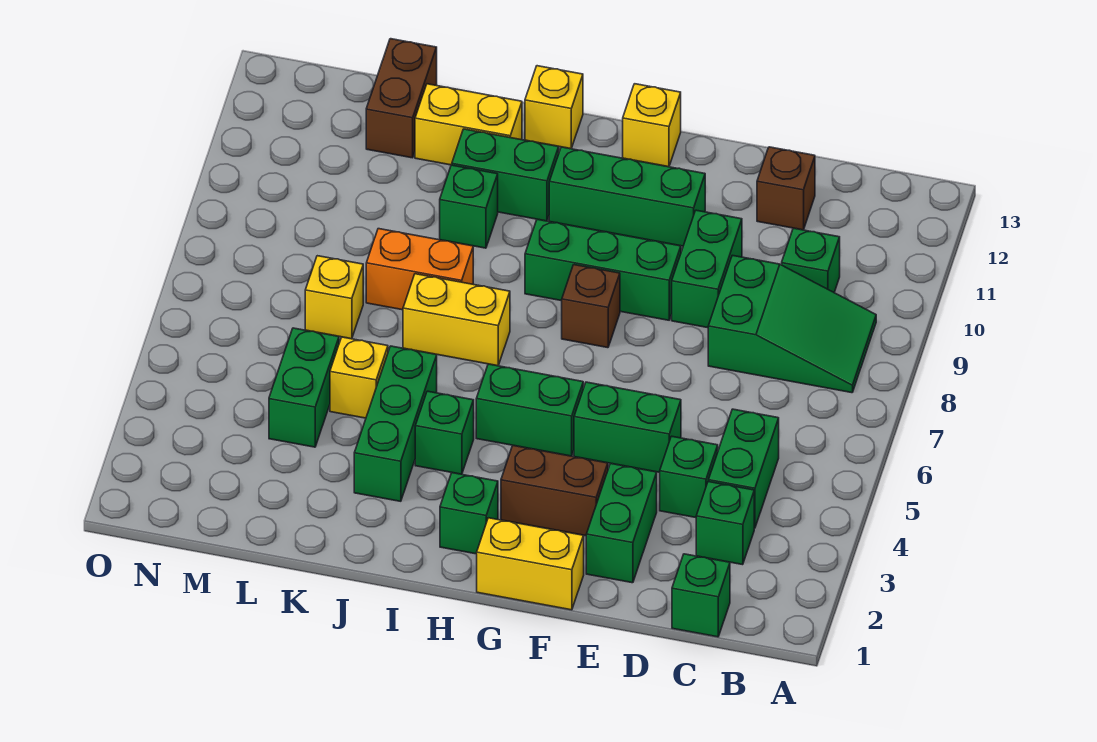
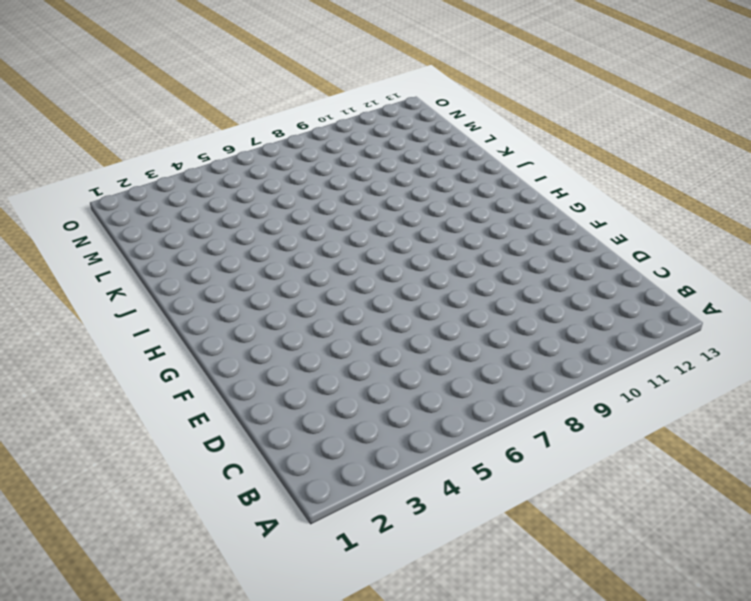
none -> green slope B8:D9 level 1 top D
none -> green brick C1 level 1
none -> green brick C3 level 1
none -> green brick C4:C5 level 1

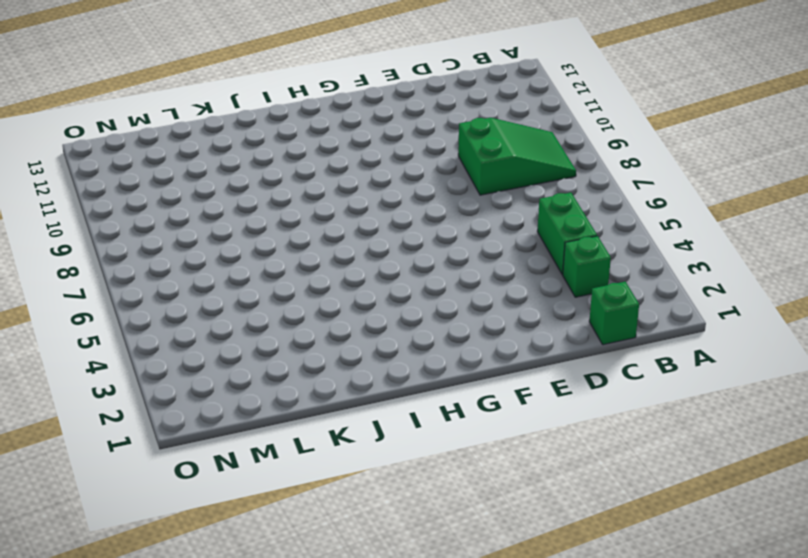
none -> green brick C10 level 1
none -> green brick D4 level 1
none -> brown brick D12 level 1
none -> green brick E2:E3 level 1

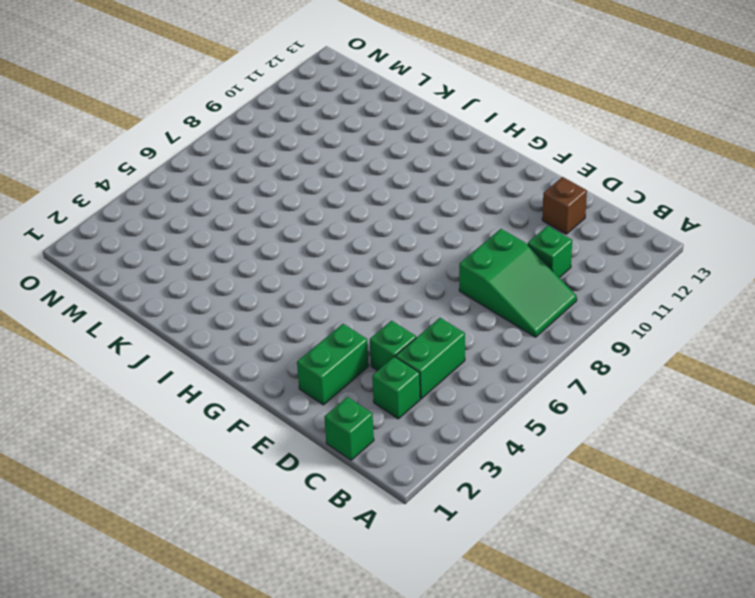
none -> green brick E5:F5 level 1
none -> green brick E9:E10 level 1
none -> yellow brick F1:G1 level 1
none -> brown brick F3:G3 level 1

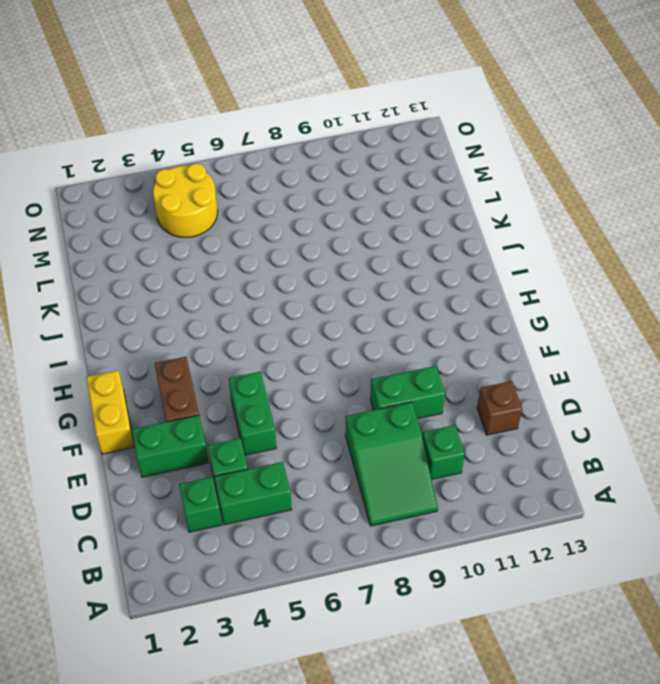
yellow round brick M4:N5 level 1 -> none
none -> green brick C1 level 1
none -> green brick F9:H9 level 1
none -> green brick F11:H11 level 1
none -> green brick G5:H5 level 1

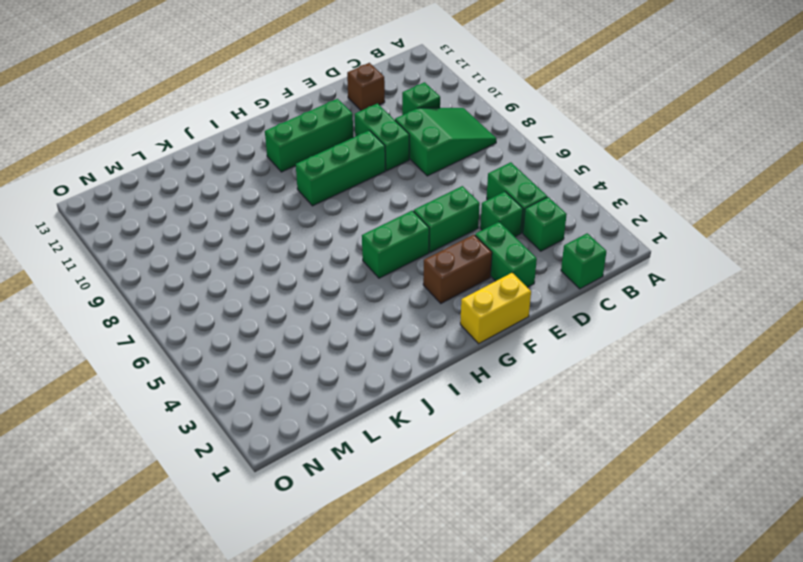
none -> brown brick G8 level 1
none -> yellow brick G13 level 1
none -> green brick H2 level 1
none -> green brick I4 level 1

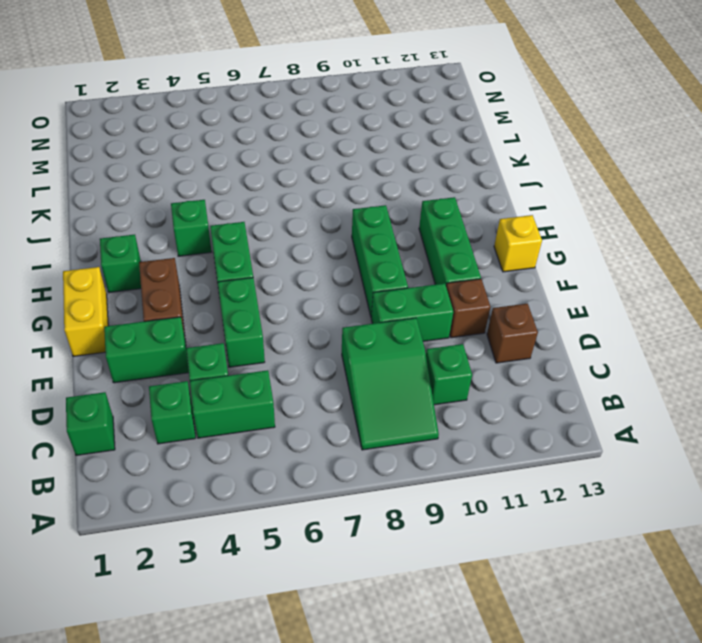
brown brick E11 level 1 -> brown brick G8 level 1
none -> yellow brick I7:J7 level 1
none -> green brick I11:J11 level 1
none -> yellow brick I13 level 1
none -> green brick J3:J5 level 1

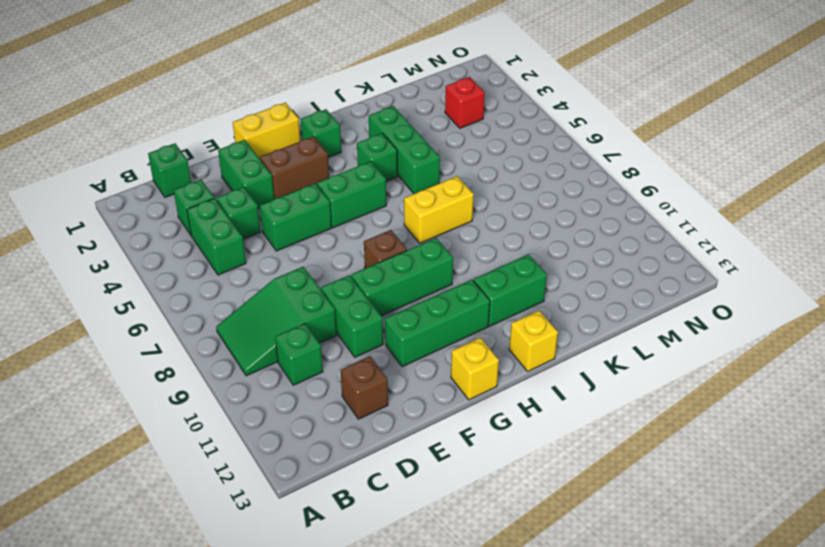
red brick M3 level 1 -> none
none -> orange brick J8:K8 level 1
none -> green brick J10 level 1
none -> yellow brick J12:K12 level 1
none -> yellow brick K5 level 1

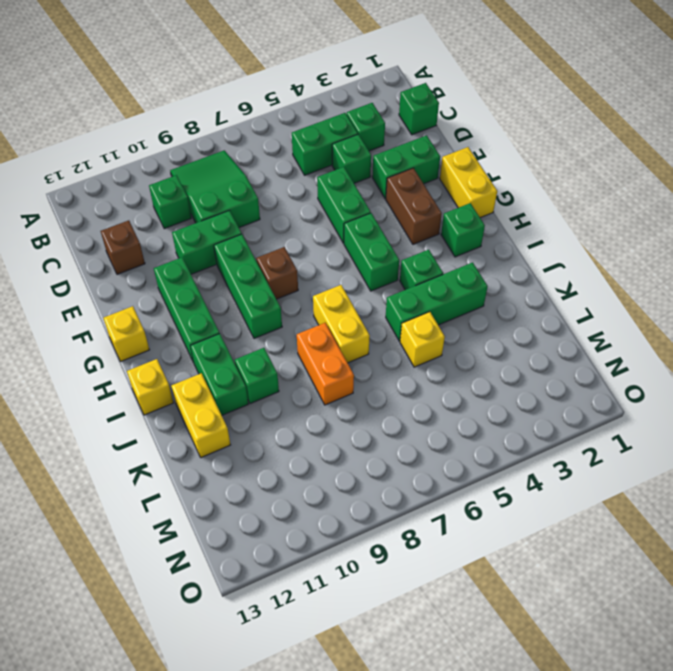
none -> green brick L4:L5 level 1
none -> yellow brick L7 level 1
none -> brown brick L12:L13 level 1

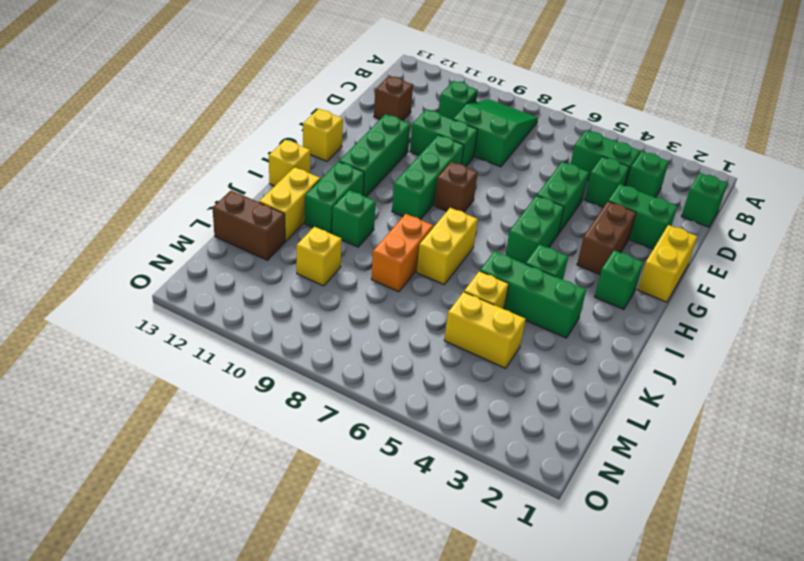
yellow brick L4:L5 level 1 -> green brick L4:L5 level 1
yellow brick L10 level 1 -> yellow brick L7 level 1

